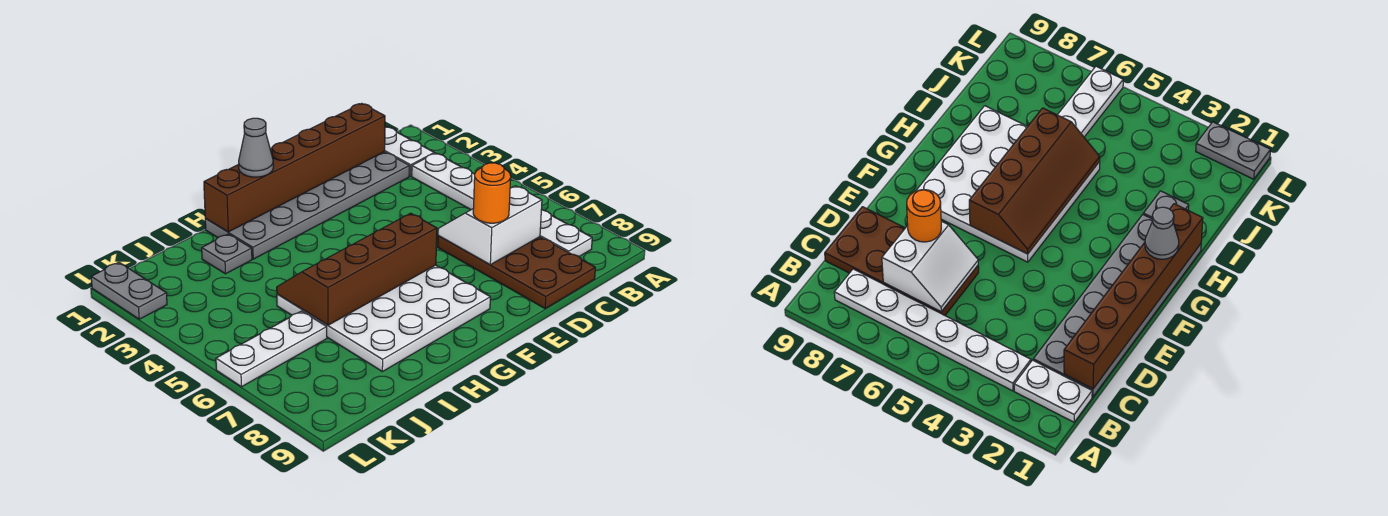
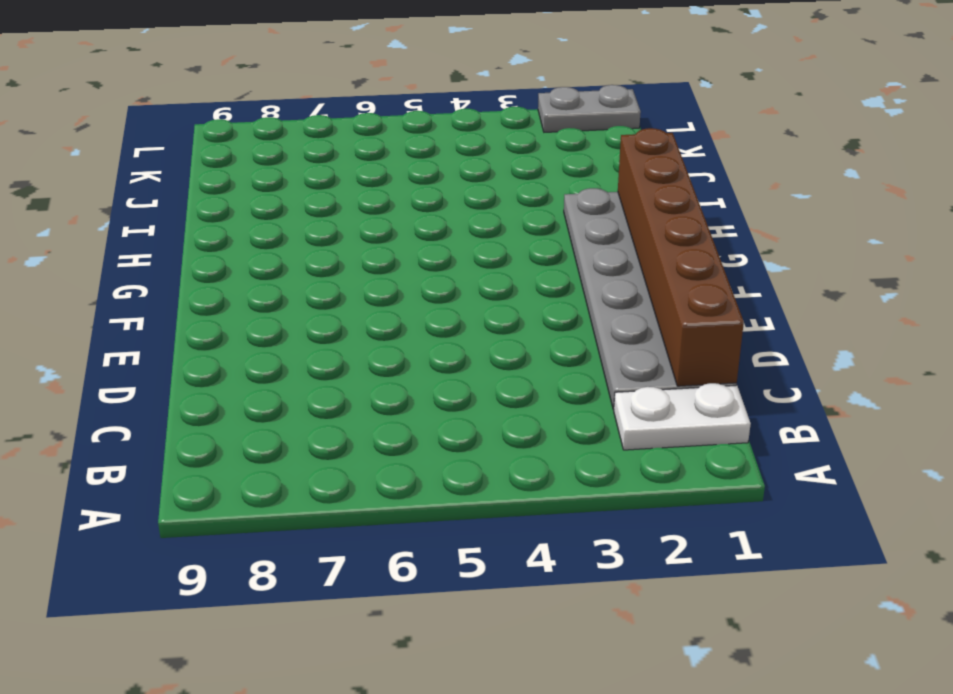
none -> white plate B3:B8 level 1
none -> brown plate C6:D9 level 1
none -> white plate F5:I8 level 1

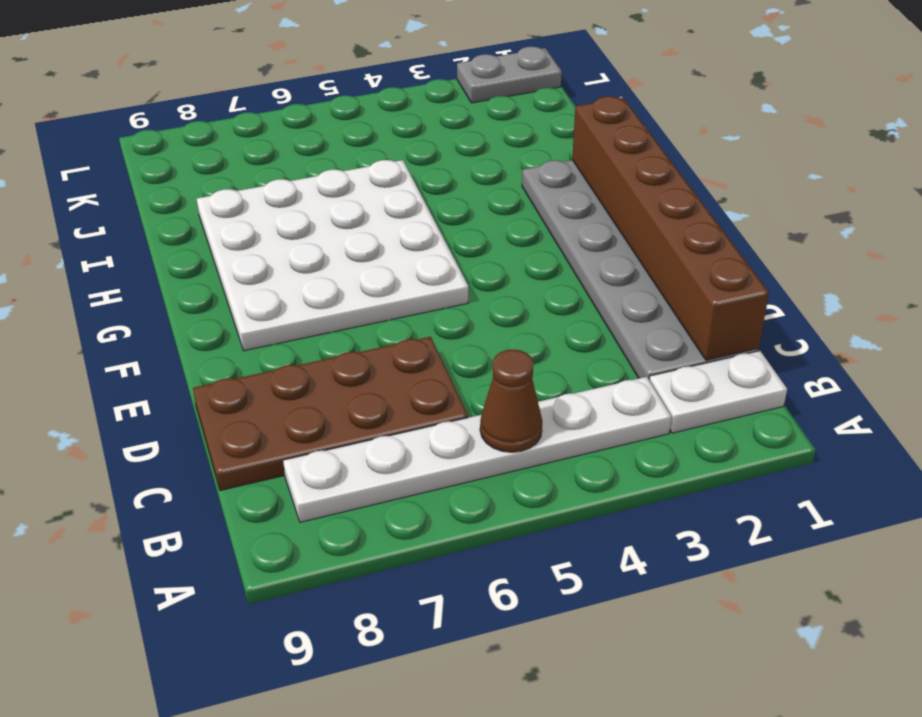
brown cone B5 level 2 -> none
none -> grey plate I2 level 1
none -> white plate J6:L6 level 1
none -> white slope C6:D7 level 2 top 7

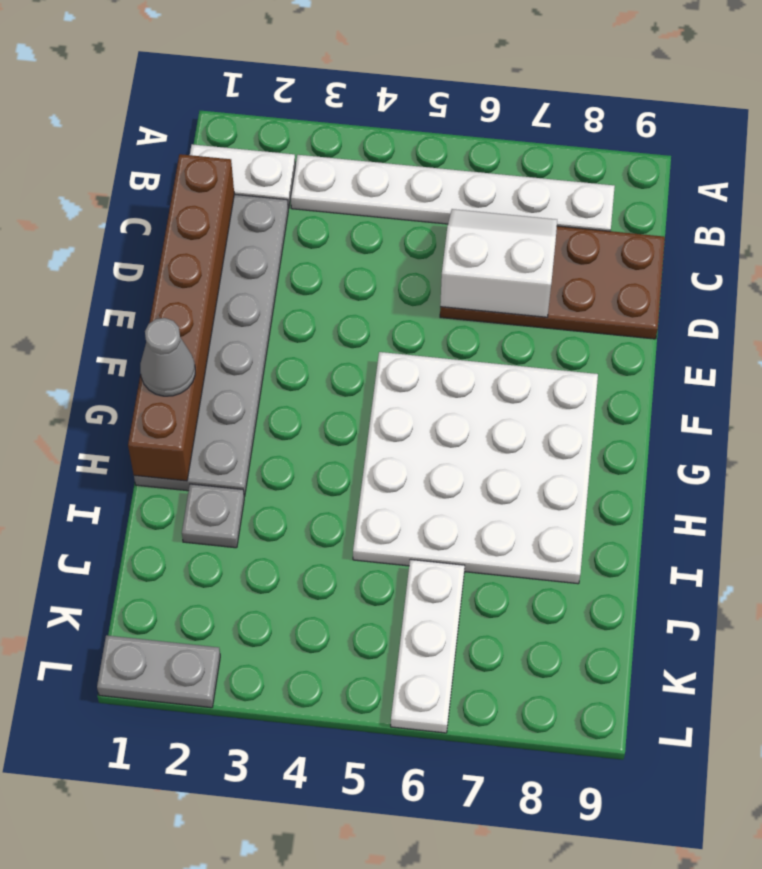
white slope C6:D7 level 2 top D -> white slope C6:D7 level 2 top 7
none -> brown slope F5:I6 level 2 top 6
none -> orange round brick D7 level 3

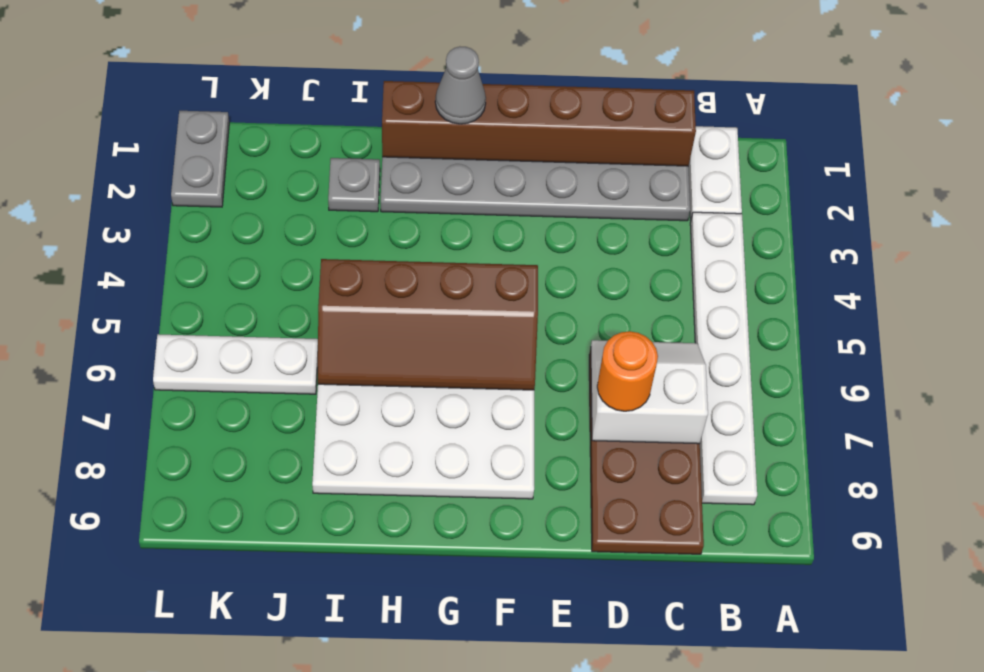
brown slope F5:I6 level 2 top 5 -> brown slope F5:I6 level 2 top 6

